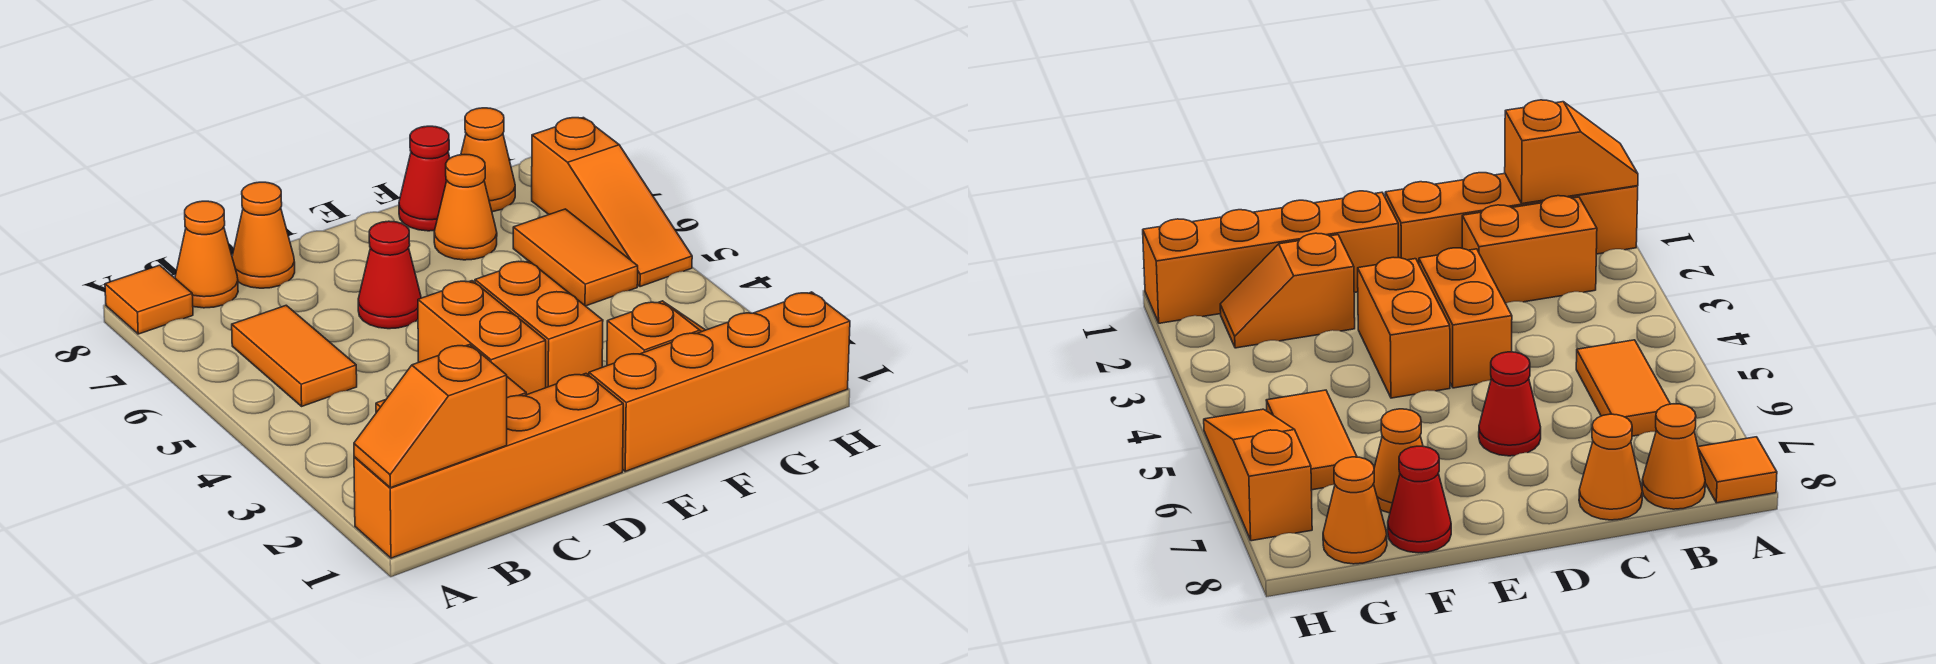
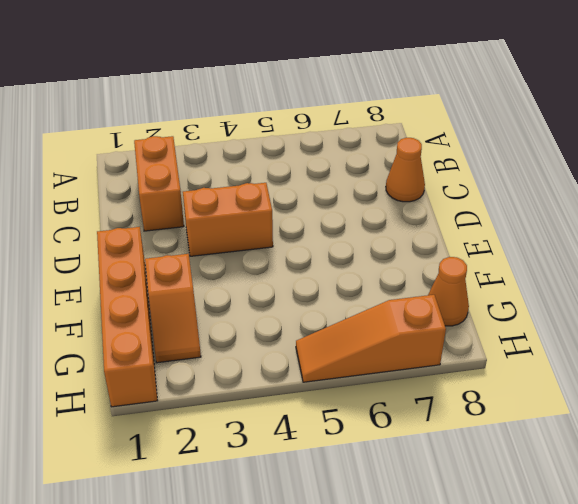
none -> orange brick A1:D1 level 1
none -> orange tile A8 level 1
none -> orange tile B5:B6 level 1

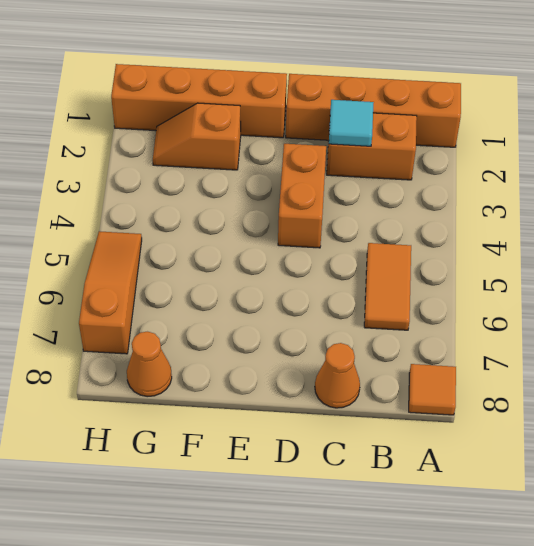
cyan tile C2 level 2 -> none
none -> orange cone B8 level 1
none -> red cone D6 level 1
none -> orange brick E3:E4 level 1

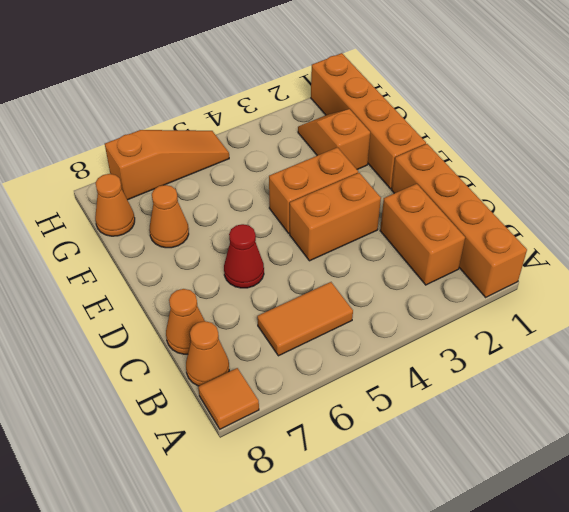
none -> red cone F8 level 1
none -> orange tile G5:G6 level 1
none -> orange slope A1:B1 level 2 top B

